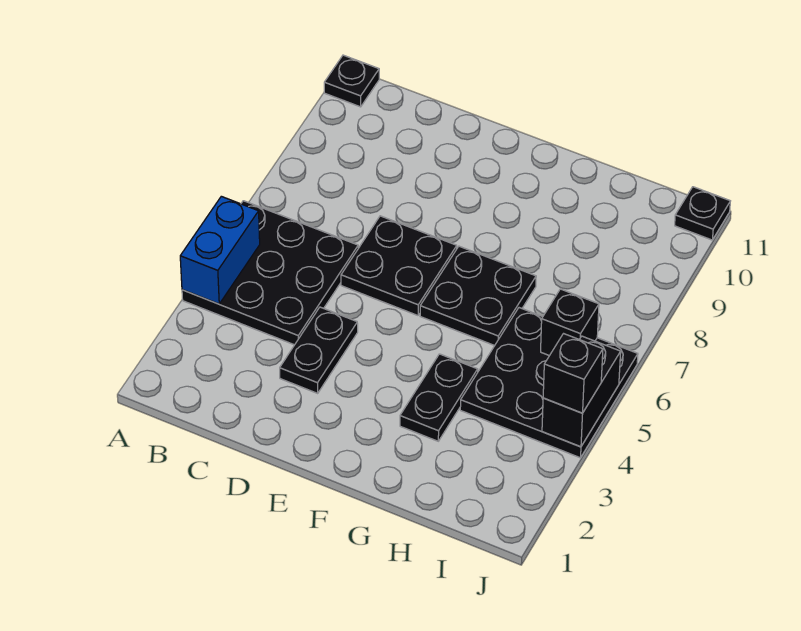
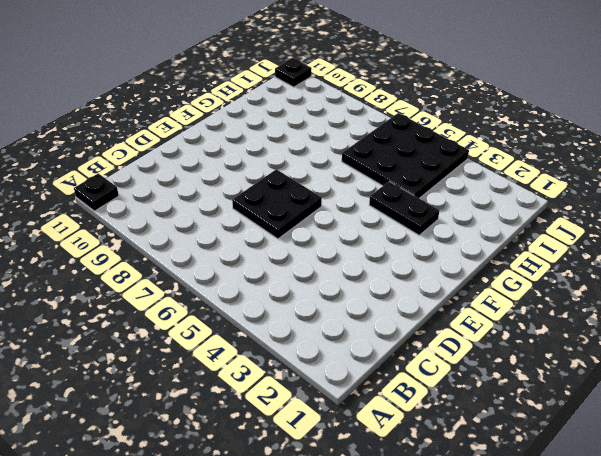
none -> black plate A4:C6 level 1
none -> black plate D3:D4 level 1
none -> black plate F6:G7 level 1

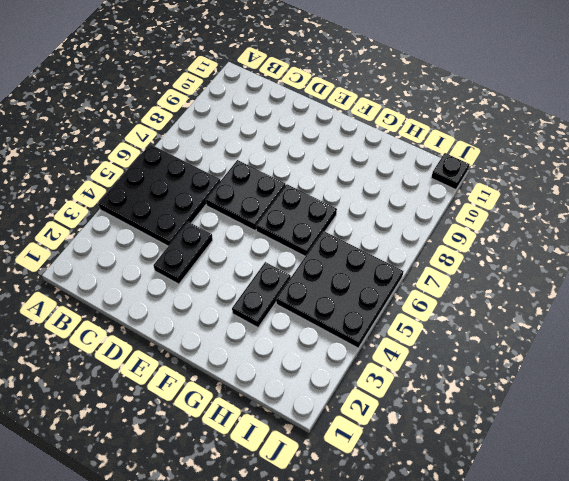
none -> black plate A11 level 1
none -> blue brick A4:A5 level 2
none -> black brick I6 level 2

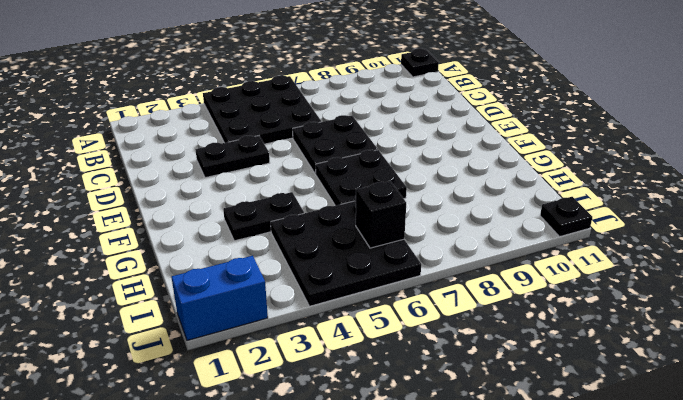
blue brick J1:J2 level 1 -> blue brick A4:A5 level 2
none -> black brick J4:J5 level 2
none -> black brick J4 level 3

